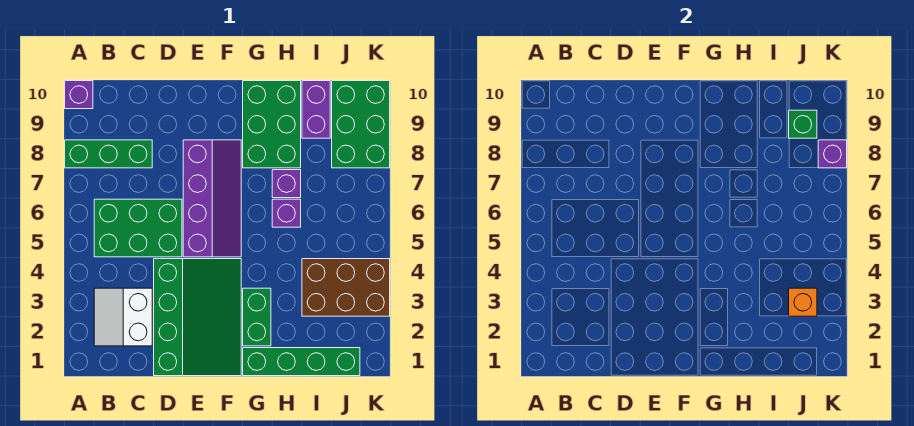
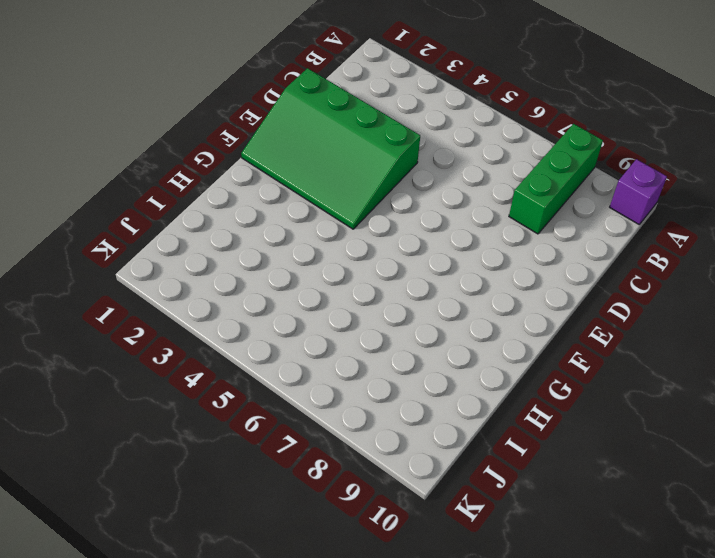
none -> white slope B2:C3 level 1 top C
none -> green brick B5:D6 level 1
none -> purple slope E5:F8 level 1 top E

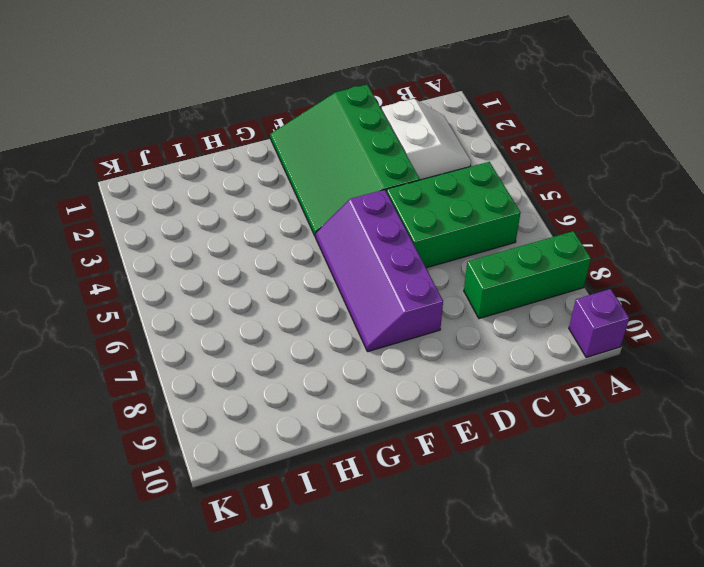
none -> green brick G1:J1 level 1
none -> green brick G2:G3 level 1
none -> green brick G8:H10 level 1

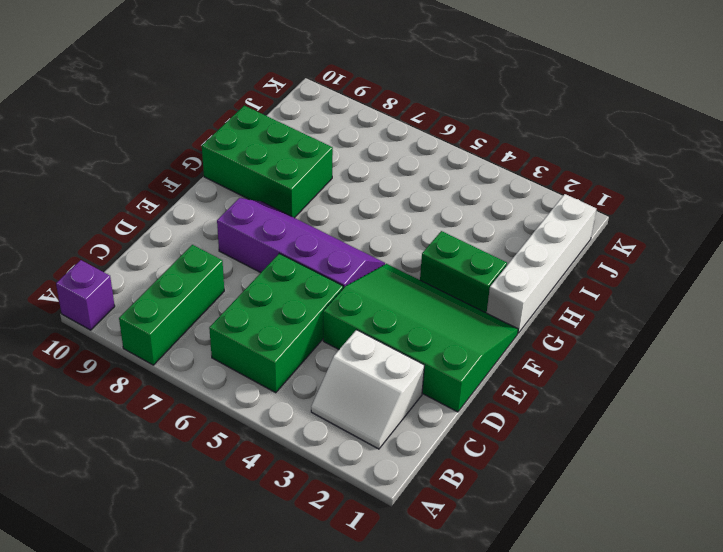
white brick G1:J1 level 1 -> green brick G1:J1 level 1
none -> purple brick H6 level 1
none -> purple brick H7 level 1
none -> brown brick I3:K4 level 1

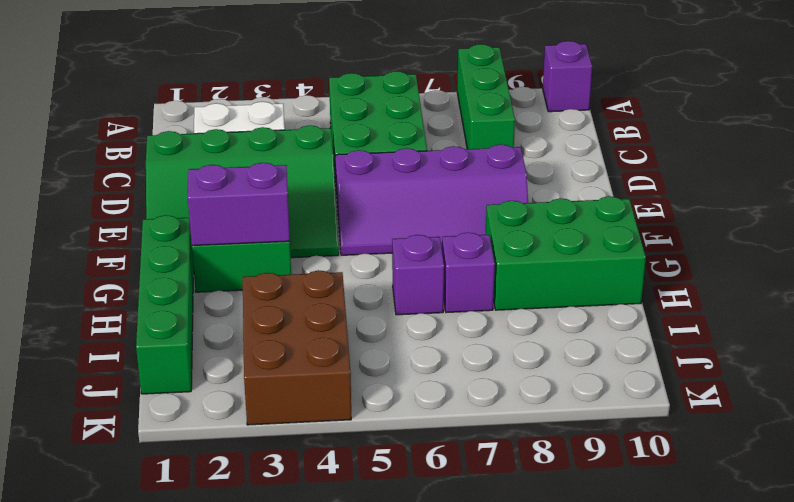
purple brick G2:G3 level 2 -> purple brick I9:I10 level 1
none -> green brick J8:K10 level 1
none -> orange brick J3 level 2
none -> green brick J9 level 2

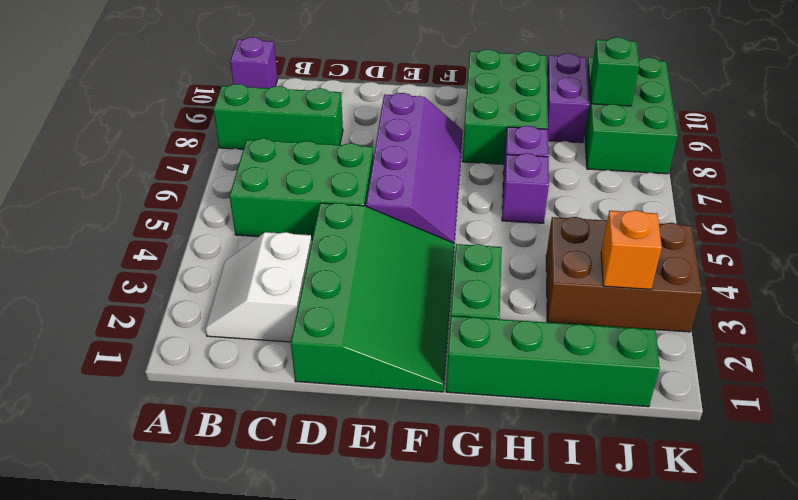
none -> purple brick K8 level 2

